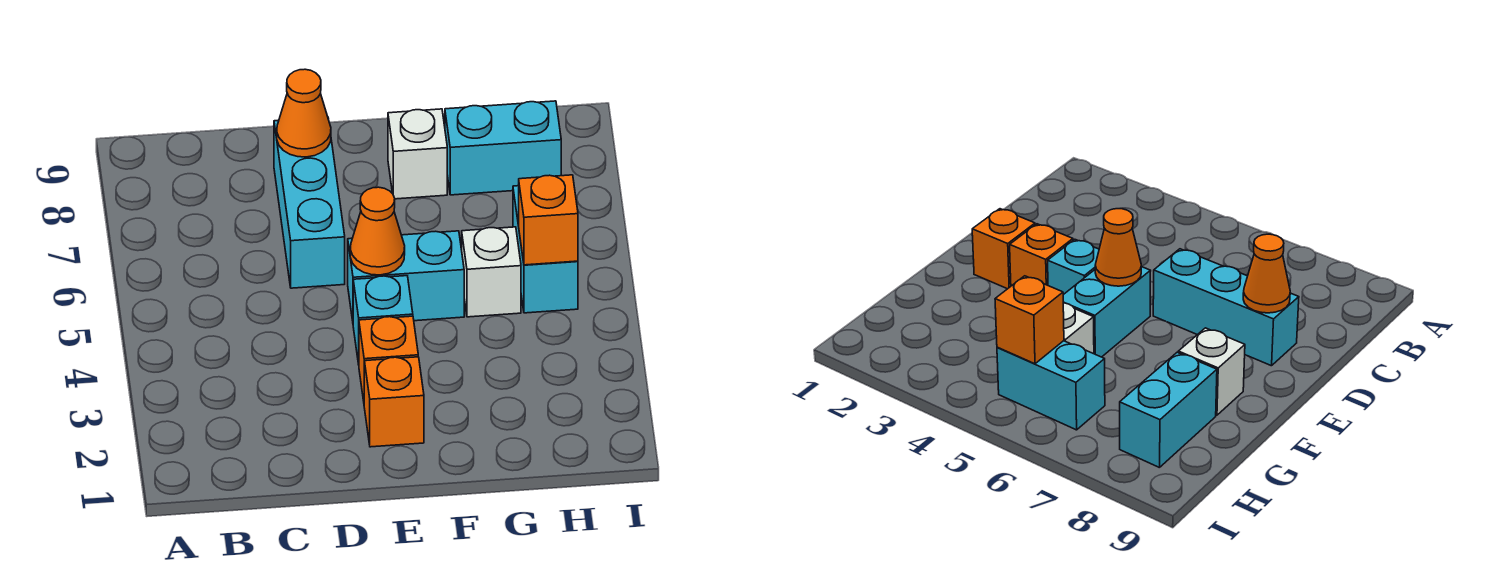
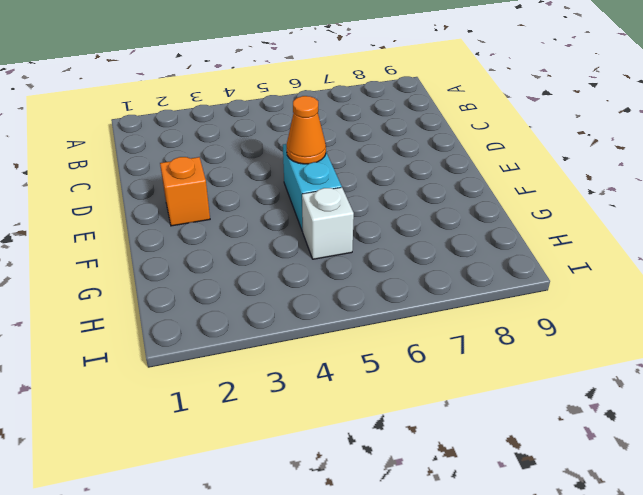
none -> cyan brick D6:D8 level 1
none -> orange brick E3 level 1
none -> cyan brick E4 level 1

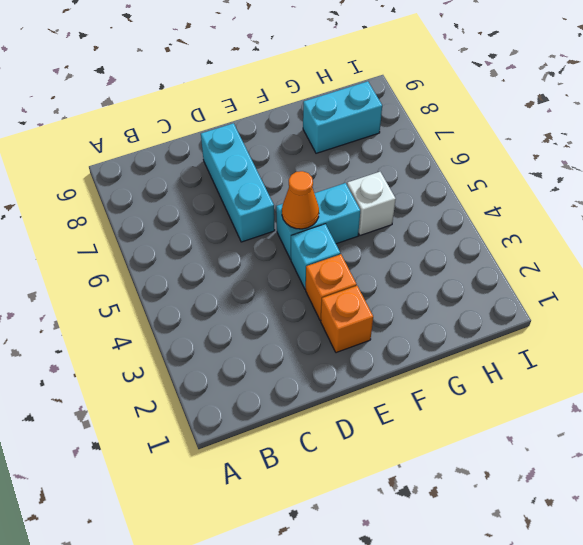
none -> white brick F8 level 1
none -> cyan brick H5:H6 level 1
none -> orange cone D8 level 2

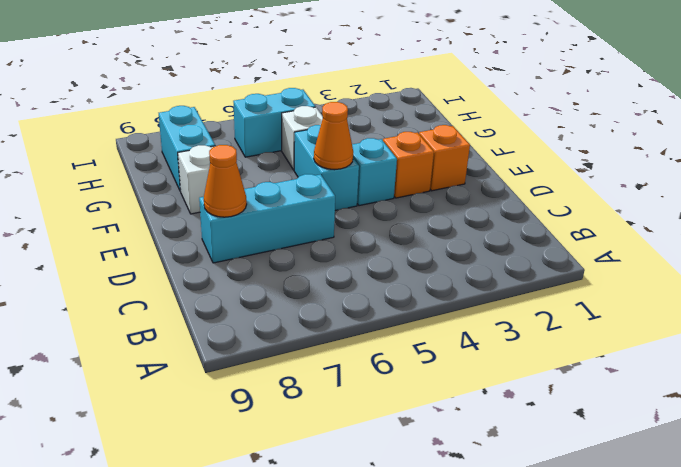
none -> orange brick H5 level 2

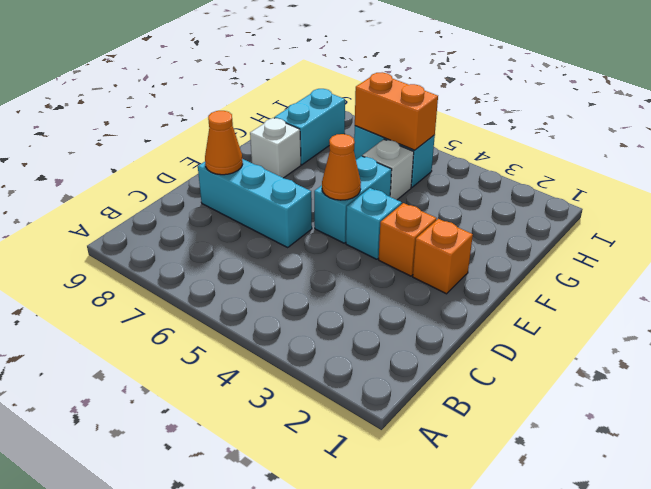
orange brick H5:H6 level 2 -> orange brick H5 level 2

